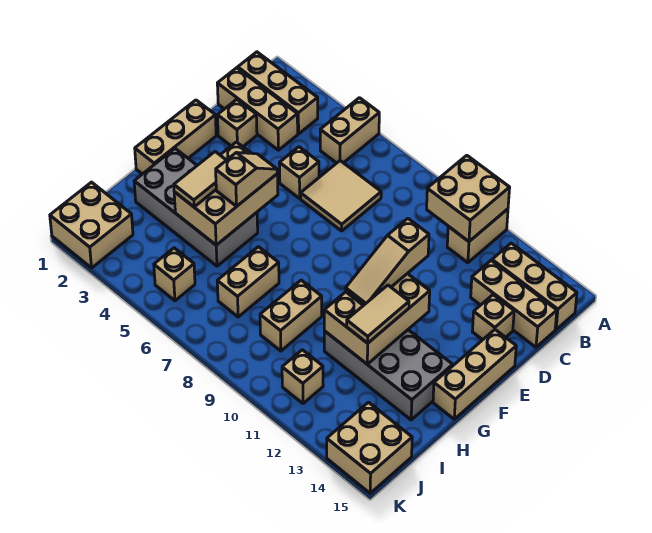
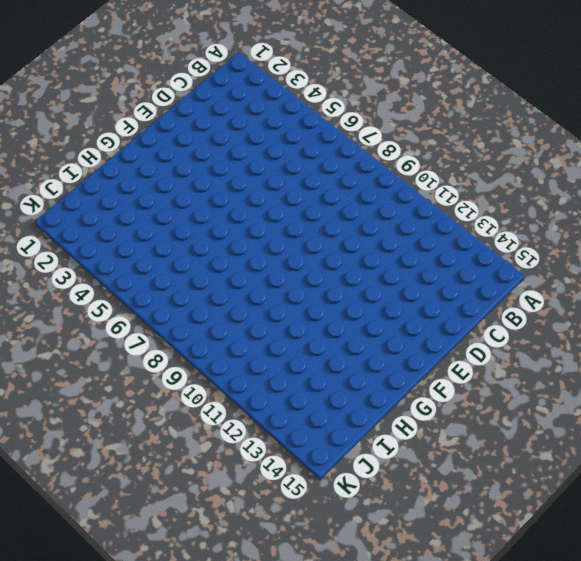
none -> tan brick A5:B5 level 1
none -> tan brick A11:B11 level 1
none -> tan brick B1:B3 level 1

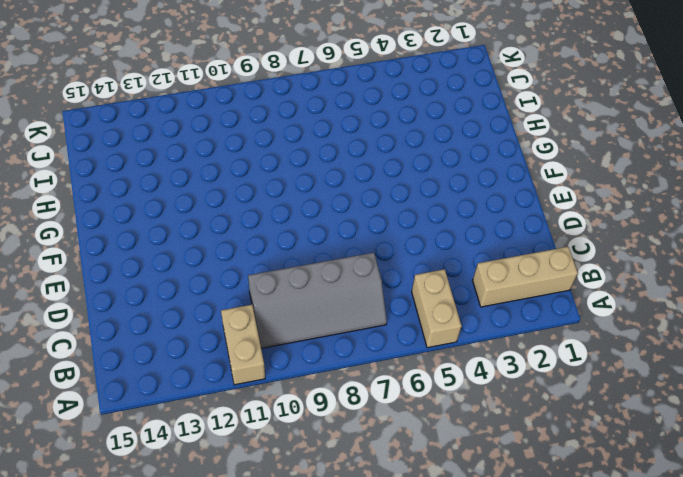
grey slope B7:C10 level 1 top C -> tan tile C6:D7 level 1
none -> tan brick B13:B15 level 1
none -> tan brick C1:C3 level 1
none -> tan brick C13:C15 level 1

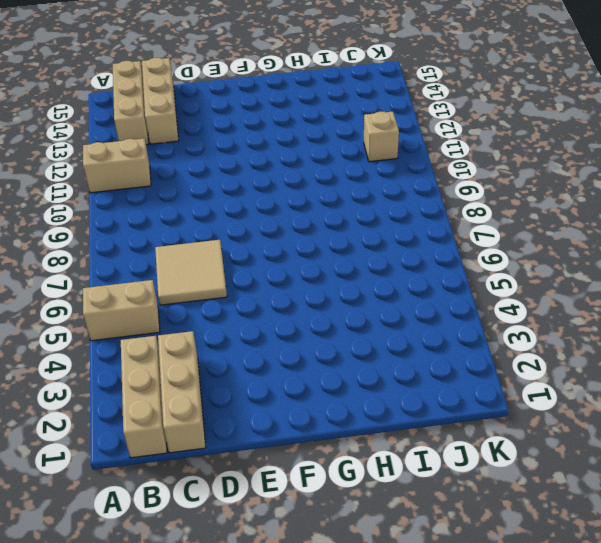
none -> tan brick D2 level 1
none -> tan brick D5 level 1
none -> tan brick D14 level 1

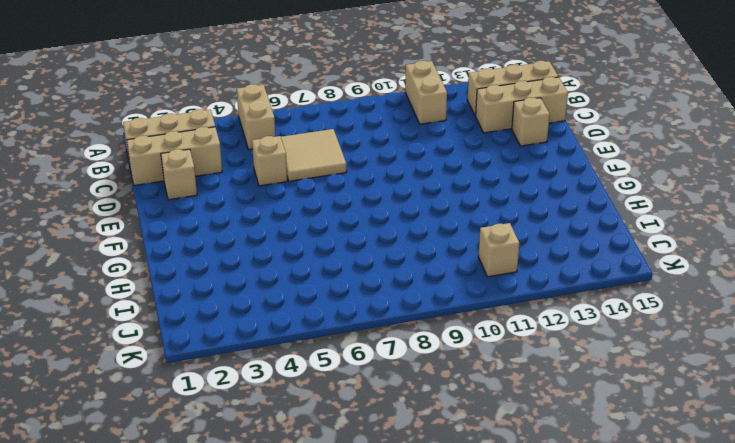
none -> tan brick E1:G1 level 1
none -> tan brick E15:G15 level 1
none -> grey brick G2:H5 level 1

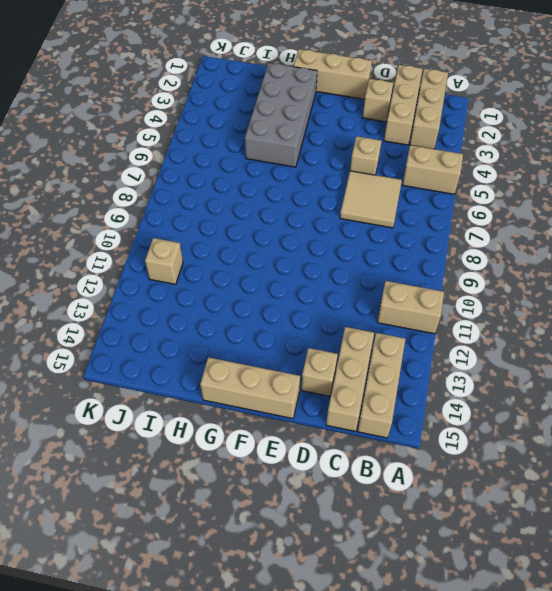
none -> grey brick G11:H14 level 1
none -> tan brick H7:I7 level 1
none -> tan brick H9:I9 level 1

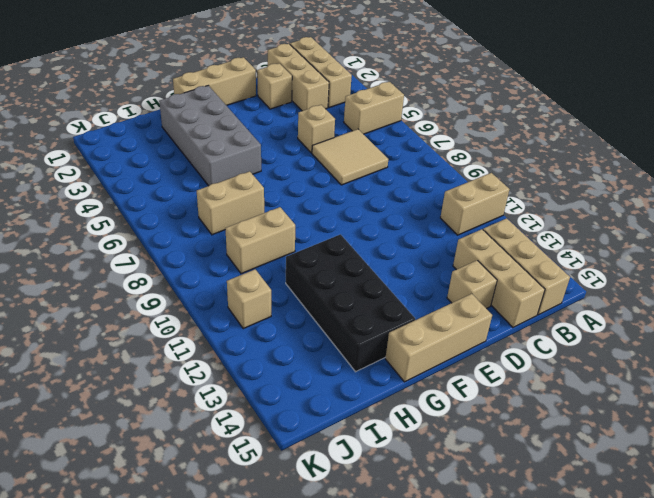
black brick G11:H14 level 1 -> grey brick G11:H14 level 1
none -> tan brick J1:K2 level 1
none -> tan brick J5 level 1
none -> tan brick J14:K15 level 1

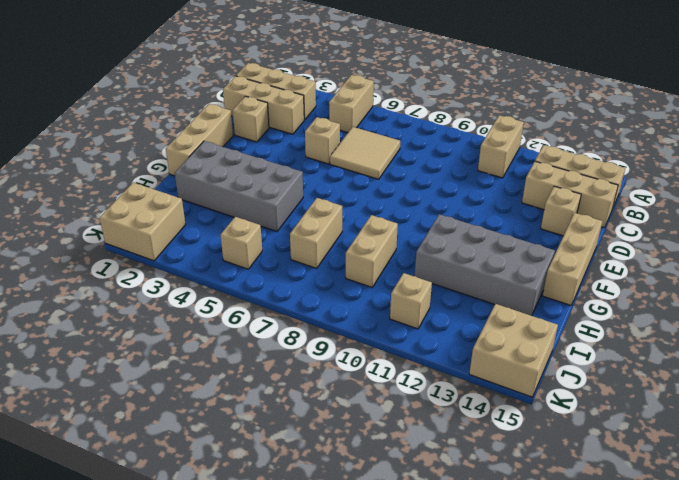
none -> tan brick A10:B11 level 2
none -> tan brick F4:H5 level 2
none -> tan brick F11:H12 level 2

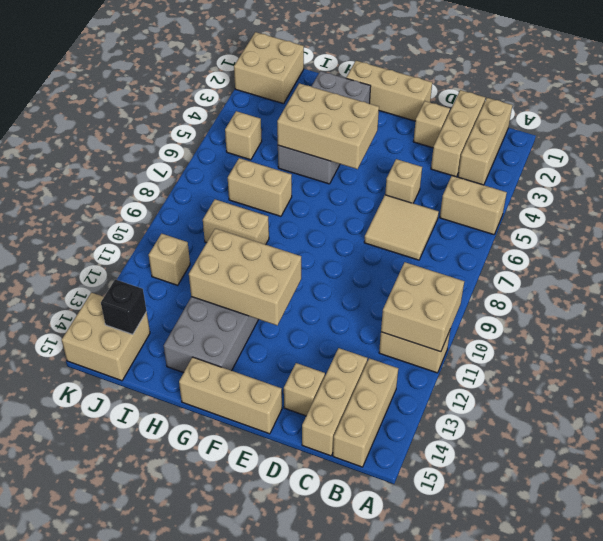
black brick J14 level 2 -> none
none -> tan slope E11:G11 level 3 top E
none -> tan slope F5:G5 level 3 top G
none -> tan tile G4:H4 level 3

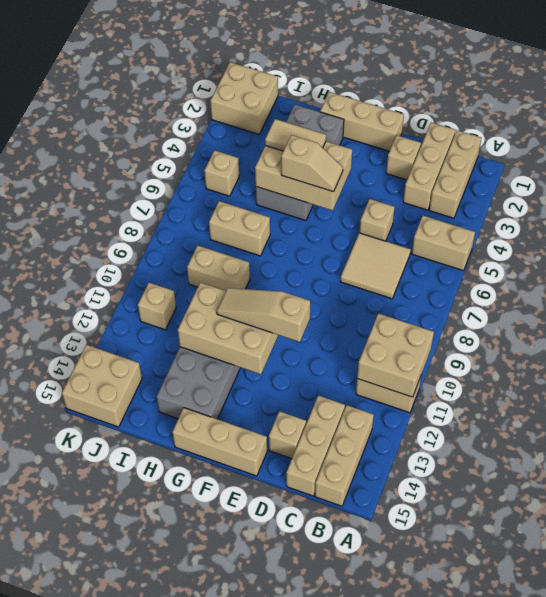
none -> tan tile G12:H12 level 3

